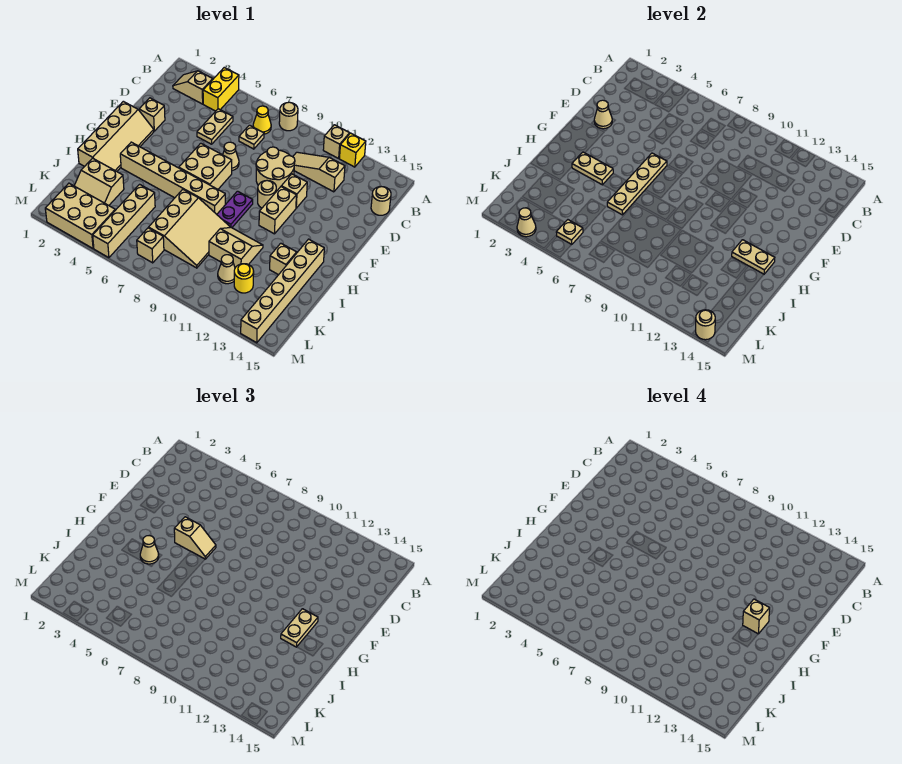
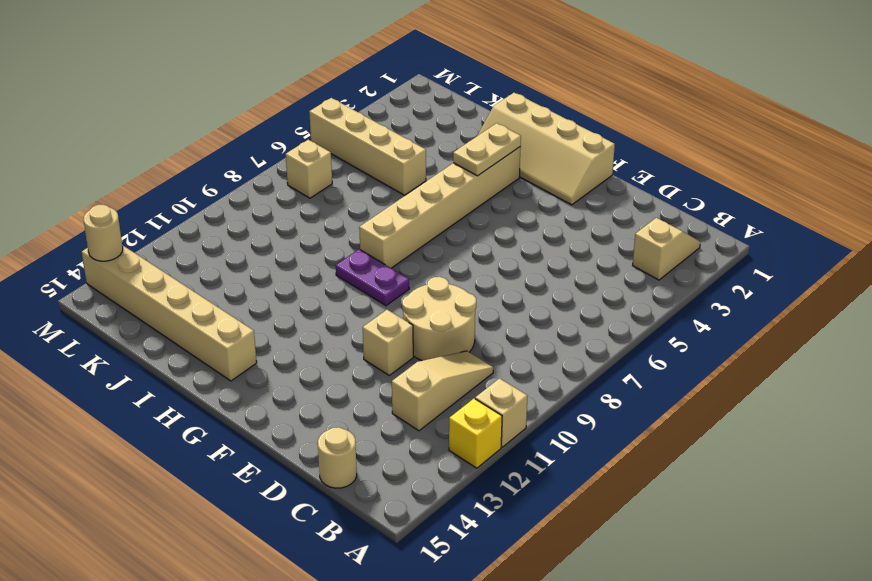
none -> yellow brick A4:B4 level 1
none -> tan round brick A8 level 1
none -> yellow cone B7 level 1
none -> tan plate C5:D5 level 1

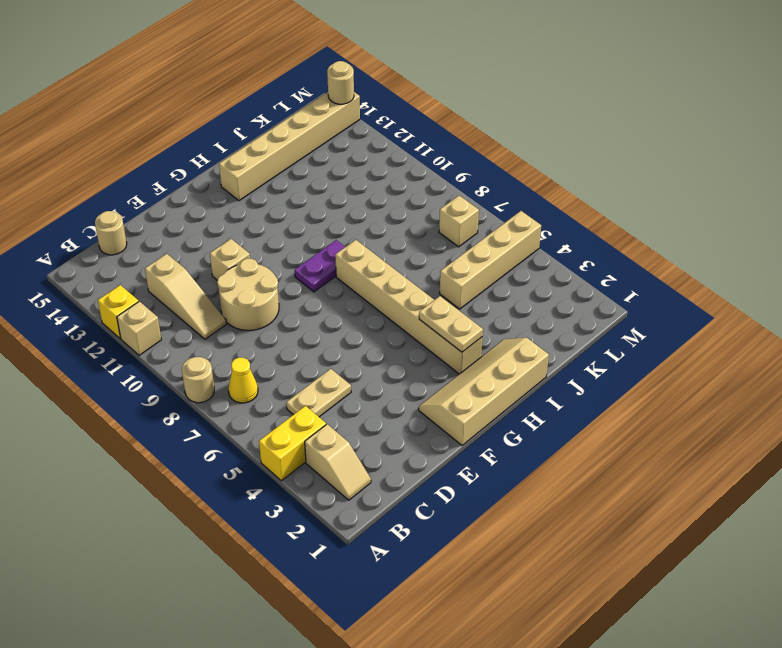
none -> tan plate C7 level 1
none -> tan brick E2 level 1
none -> tan cone E7 level 1
none -> tan brick F6:G7 level 1

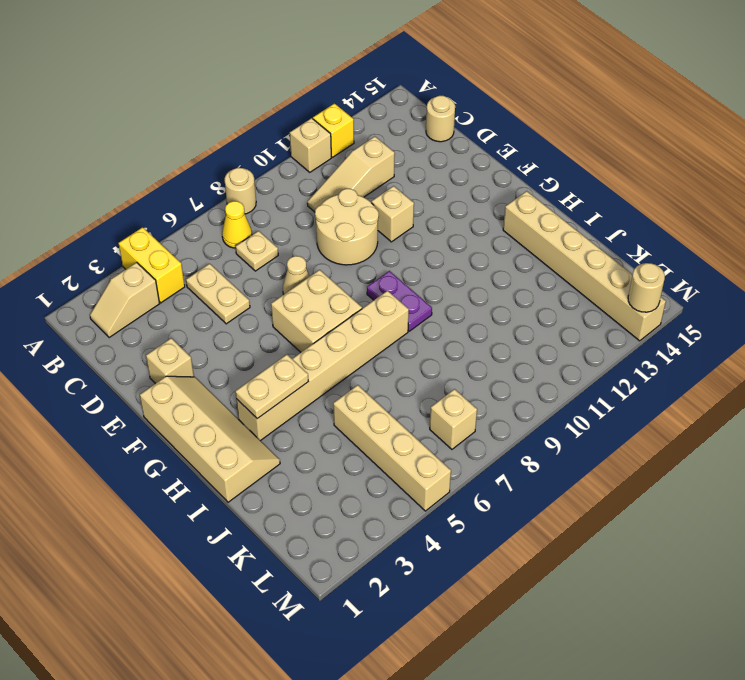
none -> tan round brick F10 level 1
none -> tan brick F11:G11 level 1
none -> tan slope I7:K9 level 1 top 7
none -> tan slope I10:J11 level 1 top J

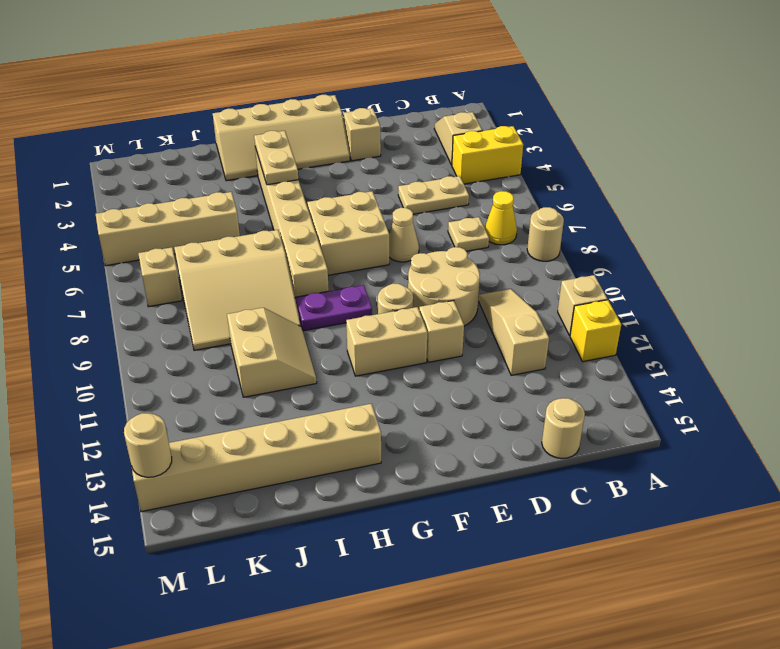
none -> tan brick I13 level 1
none -> tan slope J2:K3 level 1 top J
none -> tan cone K11 level 1
none -> yellow round brick K12 level 1

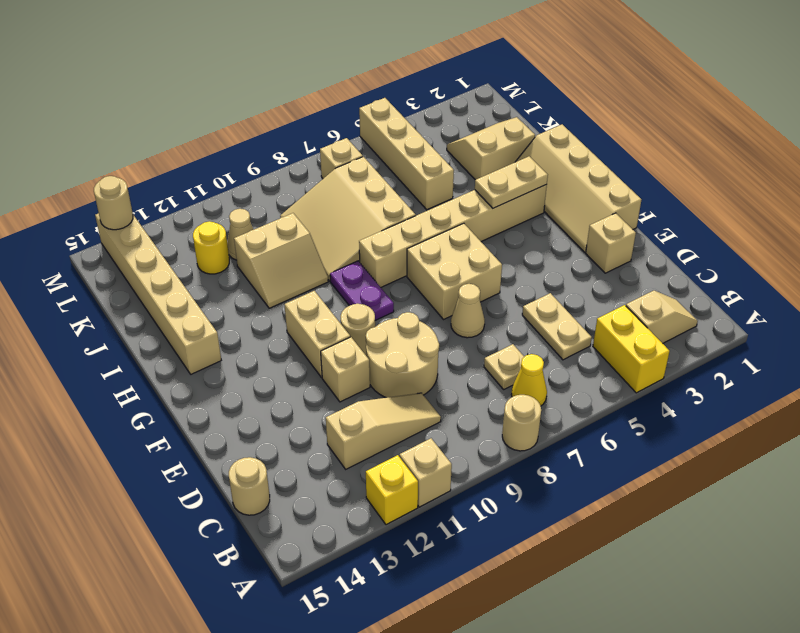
none -> tan brick I13 level 1
none -> tan brick L2:M4 level 1
none -> tan cone E2 level 2
none -> tan plate F6:I6 level 2

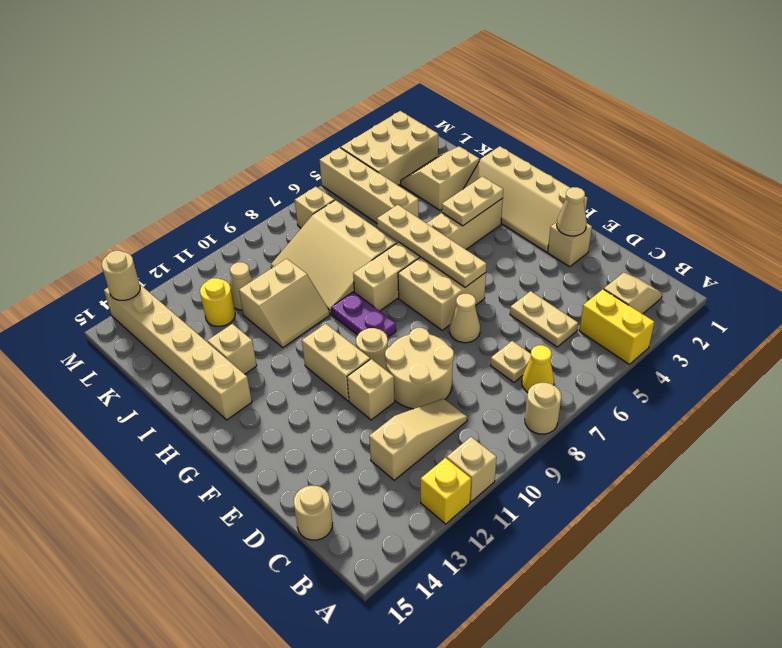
none -> tan plate H13:H14 level 2
none -> tan plate L5 level 2
none -> tan cone M3 level 2
none -> tan slope F5:F6 level 3 top 5

